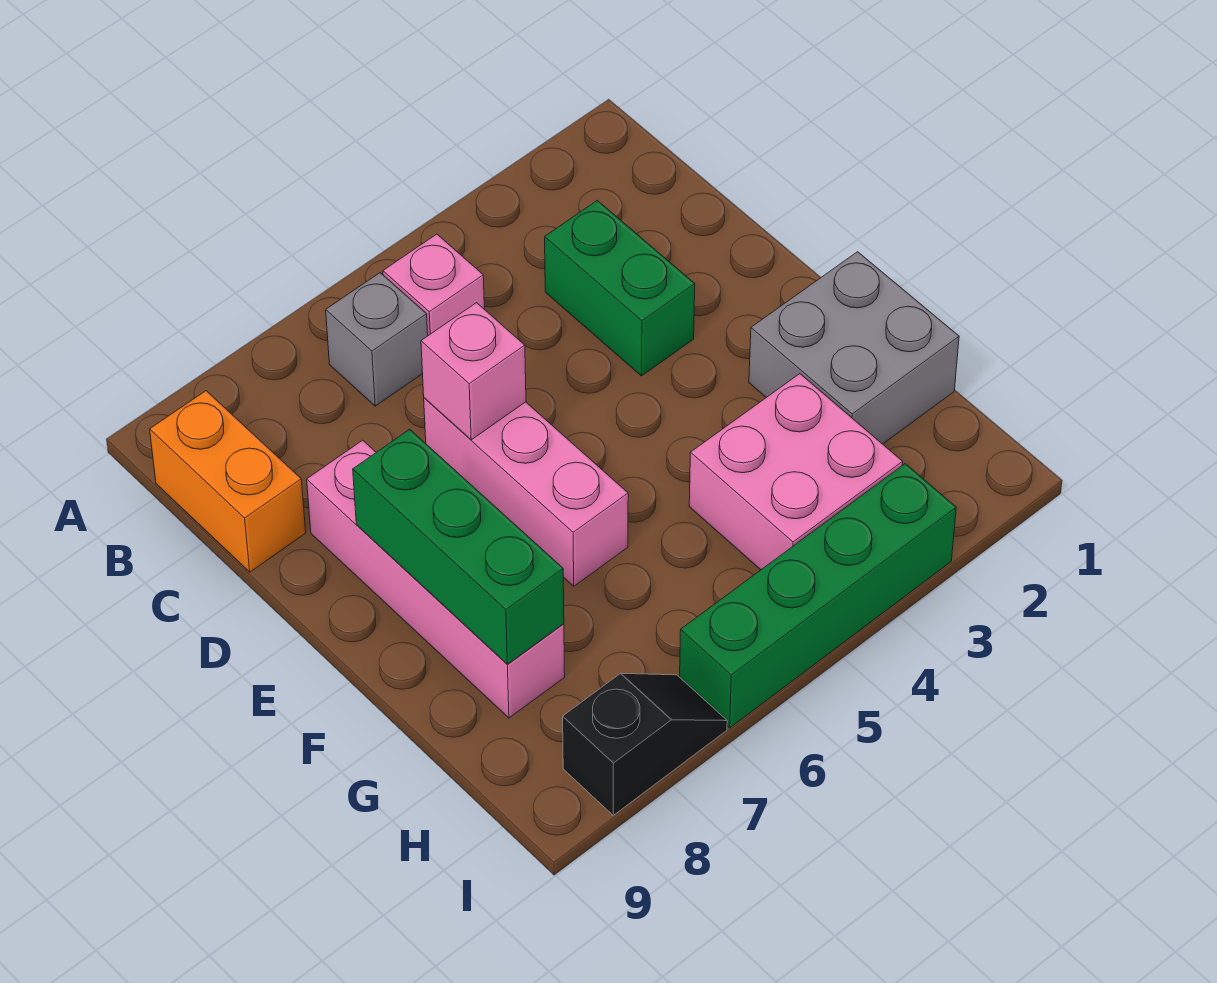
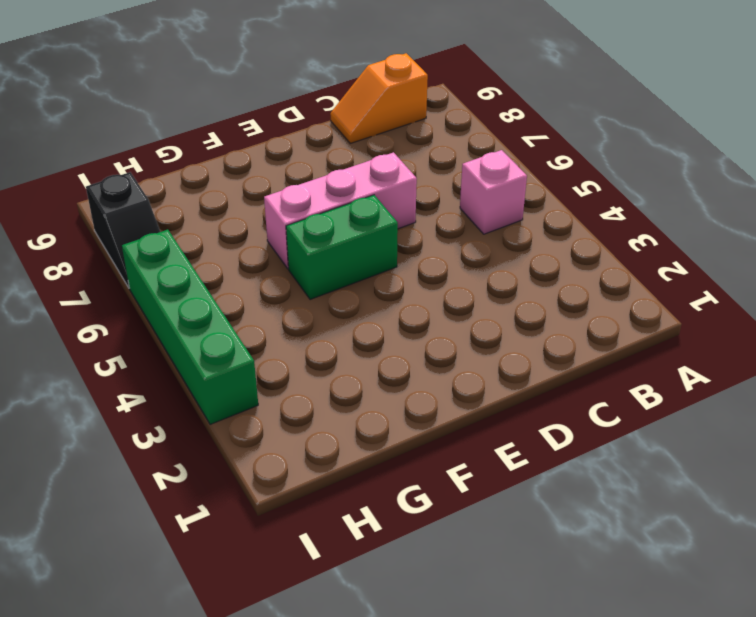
orange slope B9:C9 level 1 top B -> orange brick B9:C9 level 1
green brick E5:F5 level 1 -> green brick C3:D3 level 1
none -> grey brick B6 level 1
none -> pink brick D8:G8 level 1
none -> grey brick F1:G2 level 1

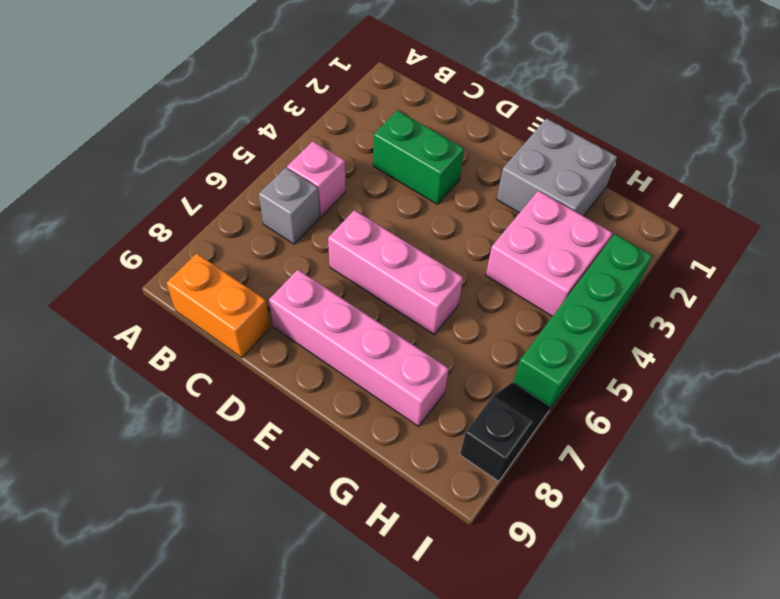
none -> pink brick D6 level 2
none -> green brick E8:G8 level 2

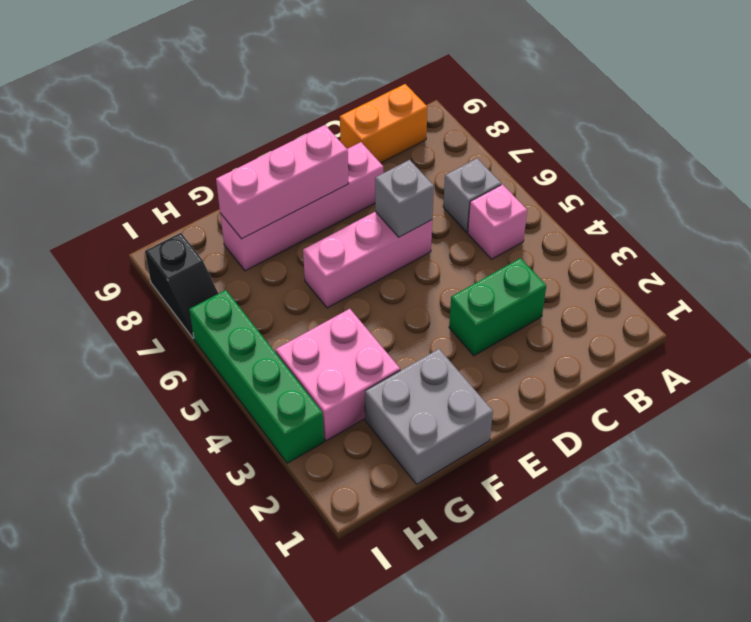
grey brick D6 level 2 -> pink brick D6 level 2
pink brick E8:G8 level 2 -> green brick E8:G8 level 2

